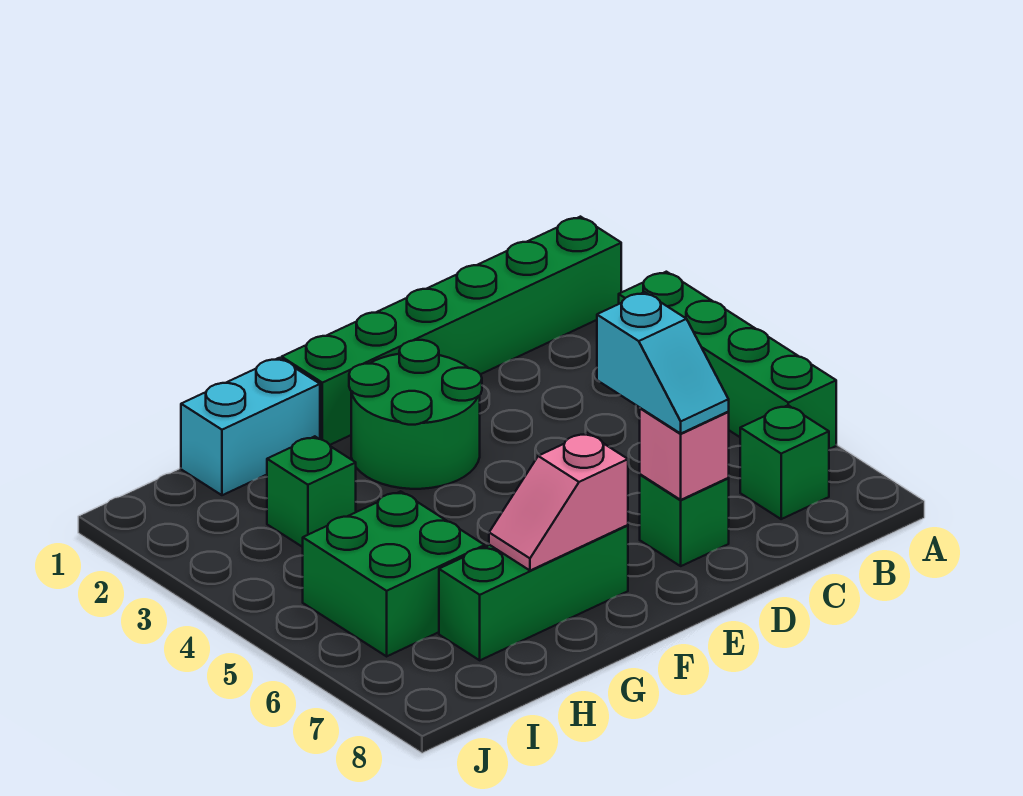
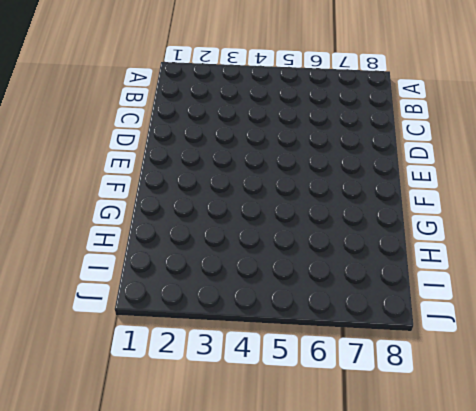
none -> green brick A1:F1 level 1
none -> green brick A3:A6 level 1
none -> green brick B7 level 1

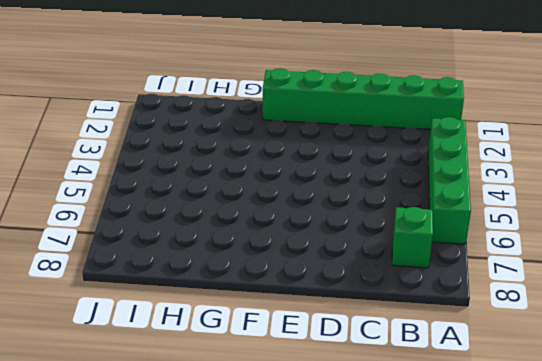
none -> green brick D7 level 1
none -> green round brick E2:F3 level 1
none -> green brick F7:H7 level 1

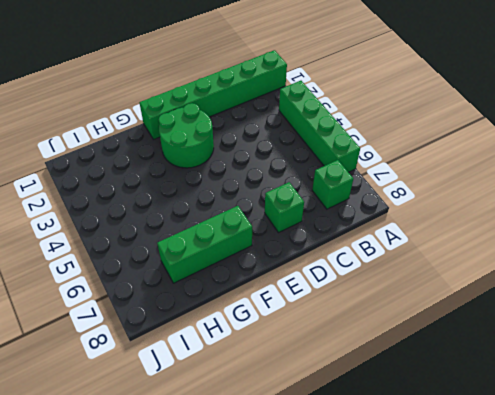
none -> cyan brick G1:H1 level 1
none -> green brick H3 level 1
none -> green brick H5:I6 level 1

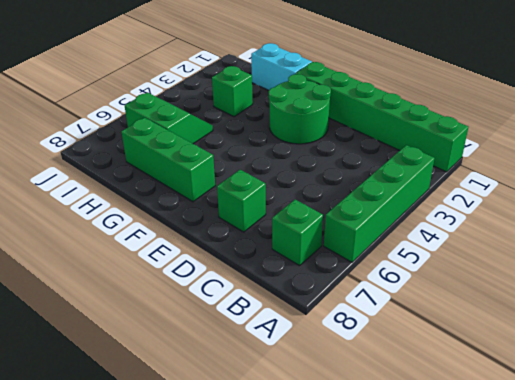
green slope H5:I6 level 1 top 6 -> green brick H5:I6 level 1
none -> pink brick D7 level 2
none -> pink slope F7:G7 level 2 top F
none -> cyan slope D6:D7 level 3 top 6

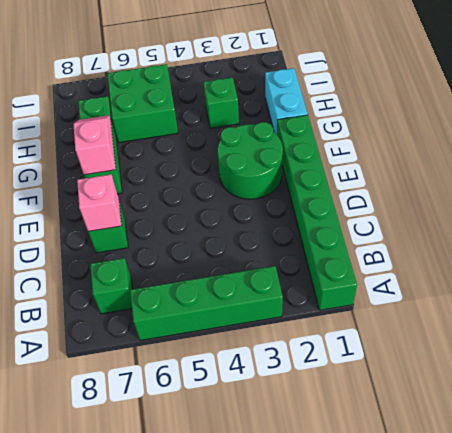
none -> cyan slope D6:D7 level 3 top 6

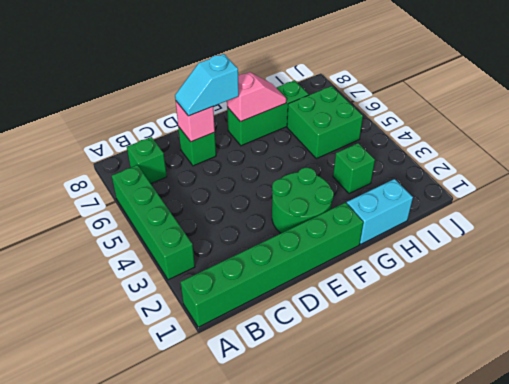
cyan slope D7:E7 level 3 top E -> cyan slope D6:D7 level 3 top 6

